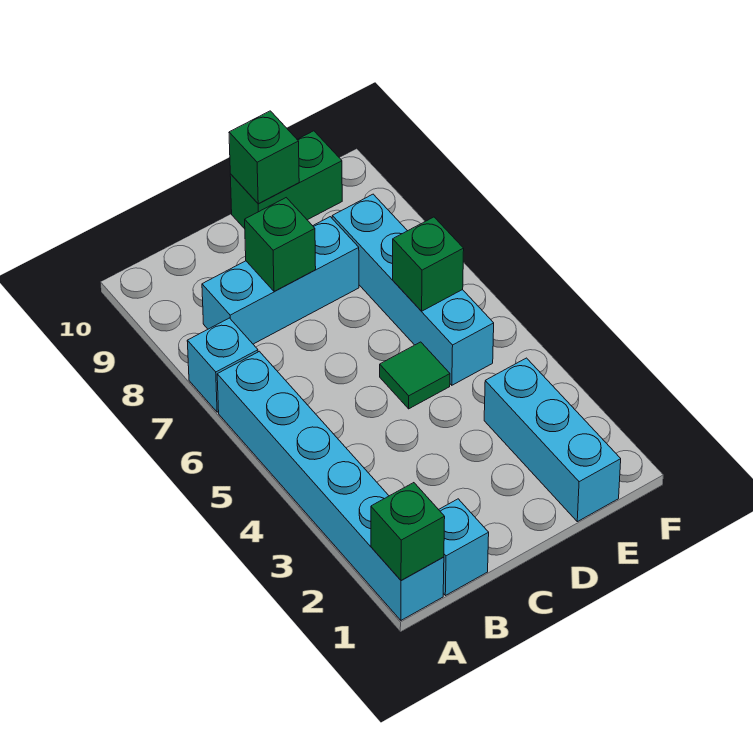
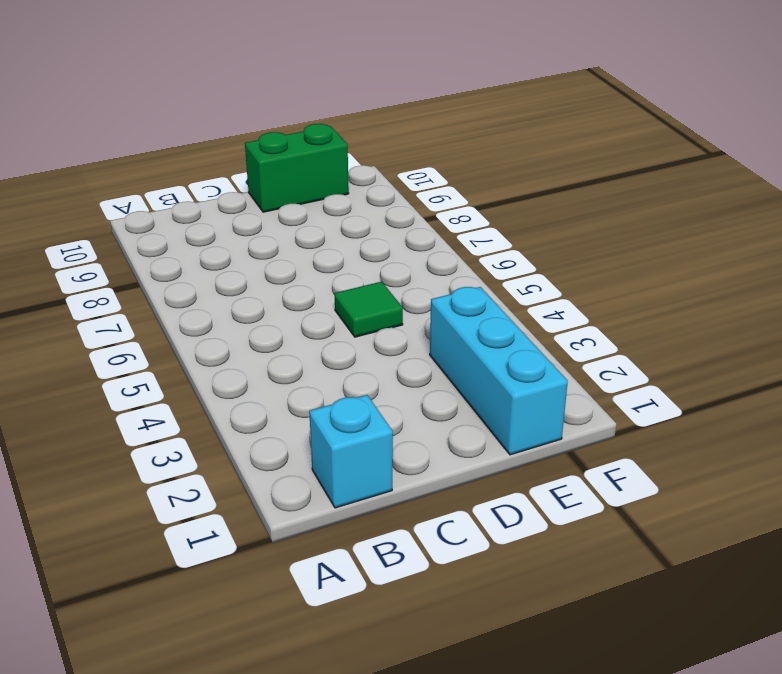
none -> cyan brick A1:A6 level 1
none -> cyan brick A7 level 1
none -> cyan brick B8:D8 level 1

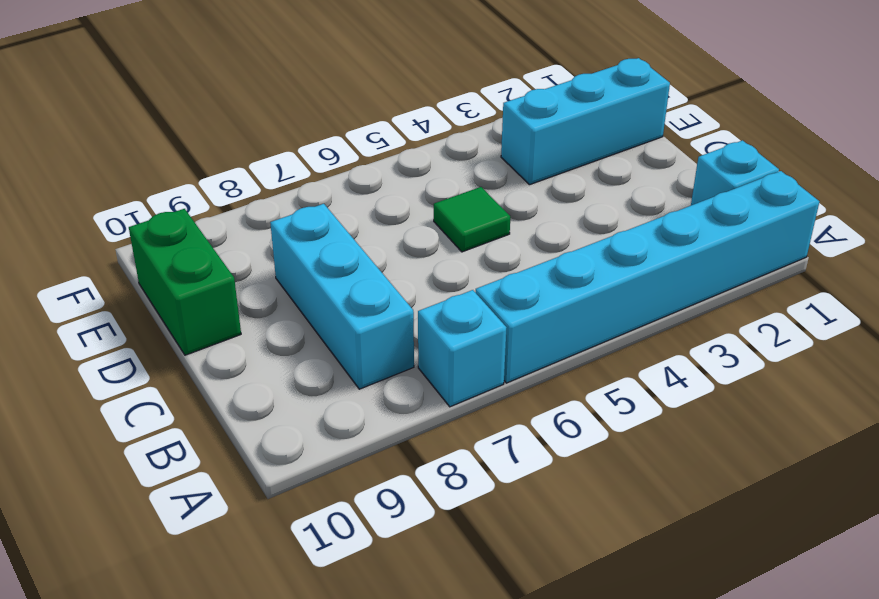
none -> cyan brick E5:E8 level 1
none -> green brick A1 level 2
none -> green brick C8 level 2

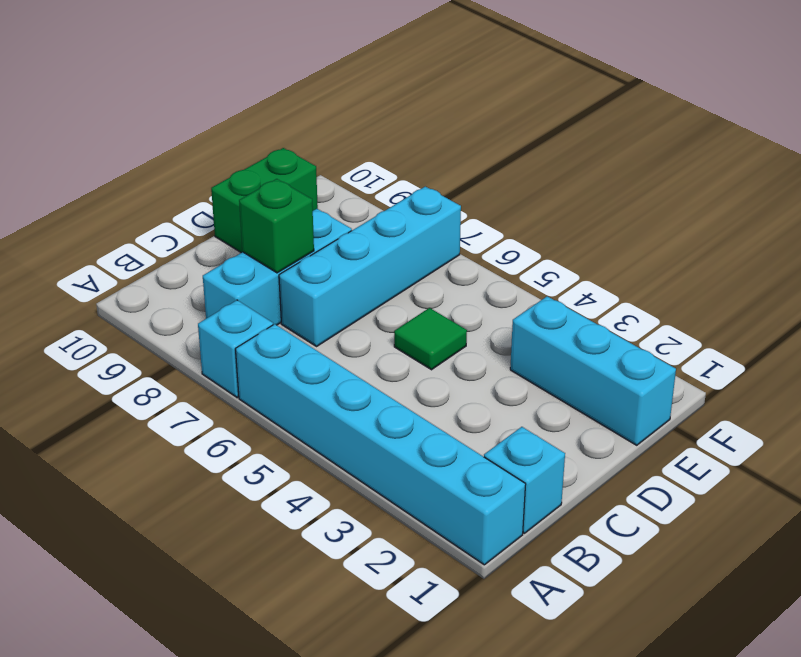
cyan brick C7:F7 level 1 -> cyan brick E5:E8 level 1
none -> green brick A1 level 2
none -> green brick D10 level 2
none -> green brick E6 level 2

